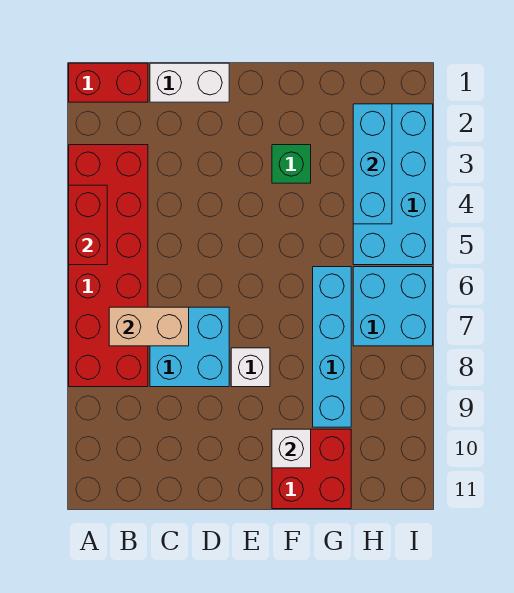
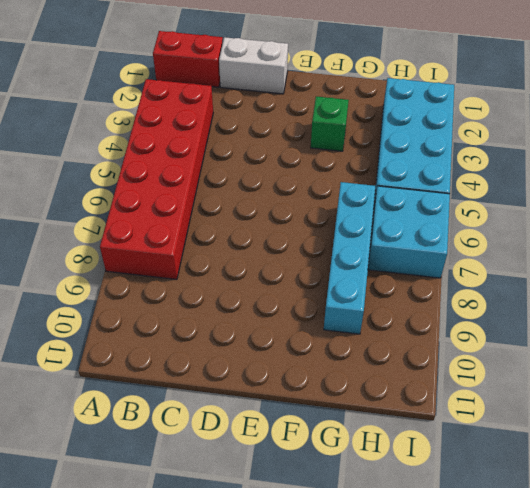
none -> cyan brick C7:D8 level 1
none -> white brick E8 level 1
none -> red brick F10:G11 level 1

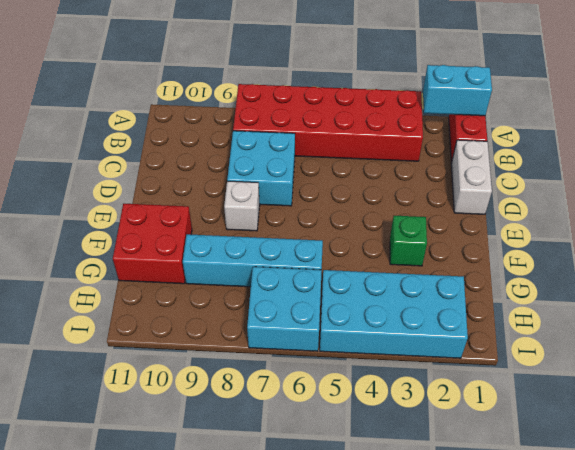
cyan brick A1:A2 level 2 -> none
none -> red brick A4:A5 level 2
none -> tan brick B7:C7 level 2
none -> white brick F10 level 2

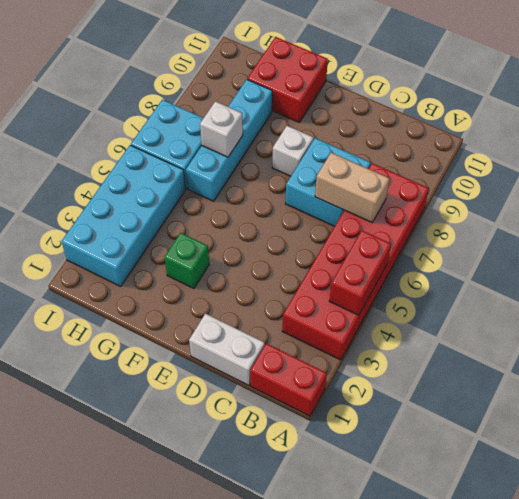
white brick G7 level 2 -> white brick F10 level 2
none -> cyan brick H2:H4 level 2

